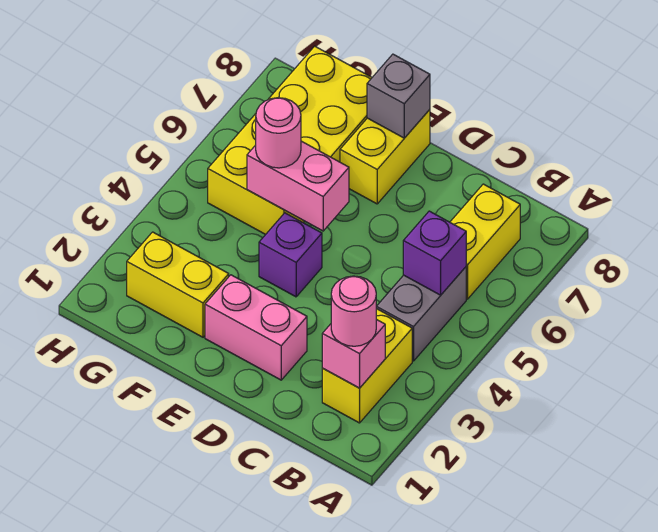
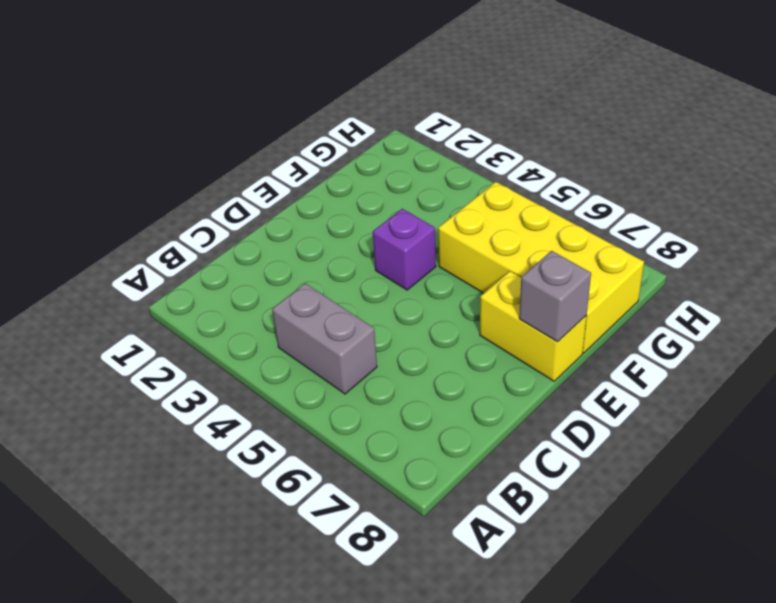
none -> yellow brick B2:B3 level 1
none -> yellow brick B6:B7 level 1
none -> pink brick D2:E2 level 1

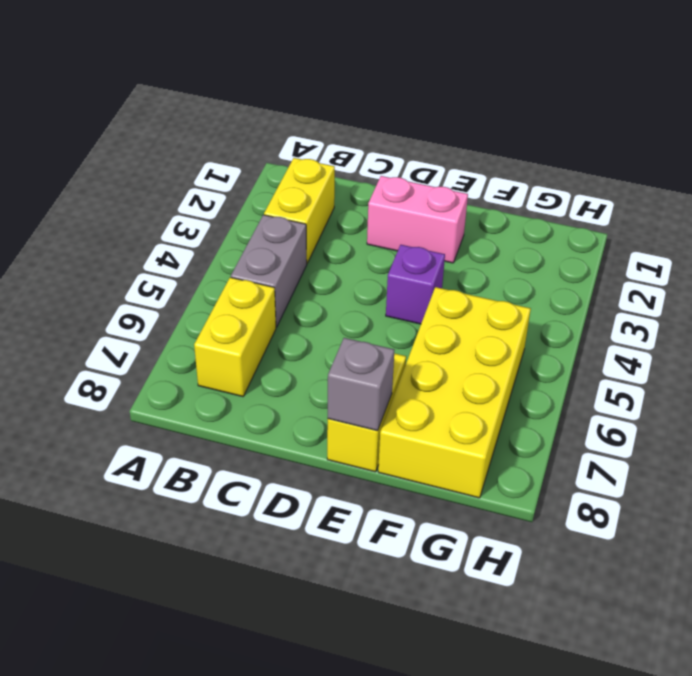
none -> yellow brick F2:G2 level 1
none -> pink brick B2 level 2
none -> purple brick B5 level 2

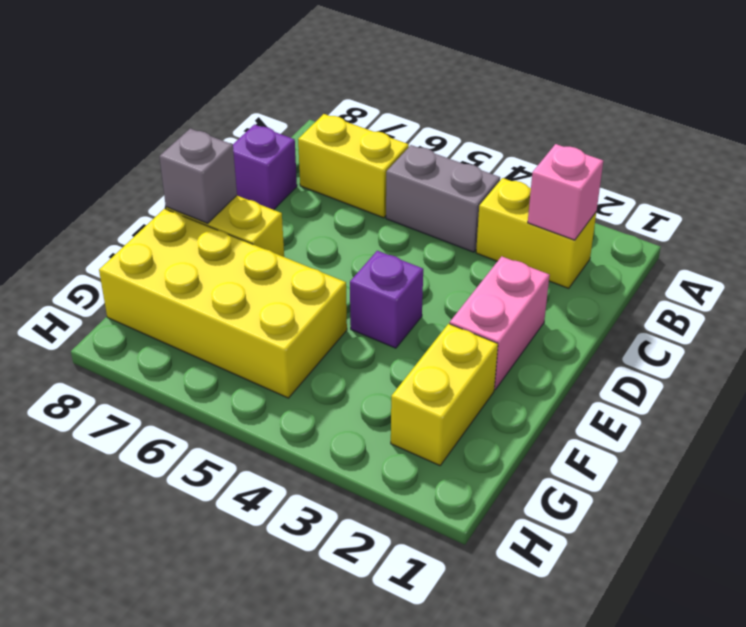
purple brick C8 level 1 -> purple brick B5 level 2
none -> pink brick E5:F5 level 2
none -> pink round brick B2 level 3
none -> pink round brick F5 level 3

